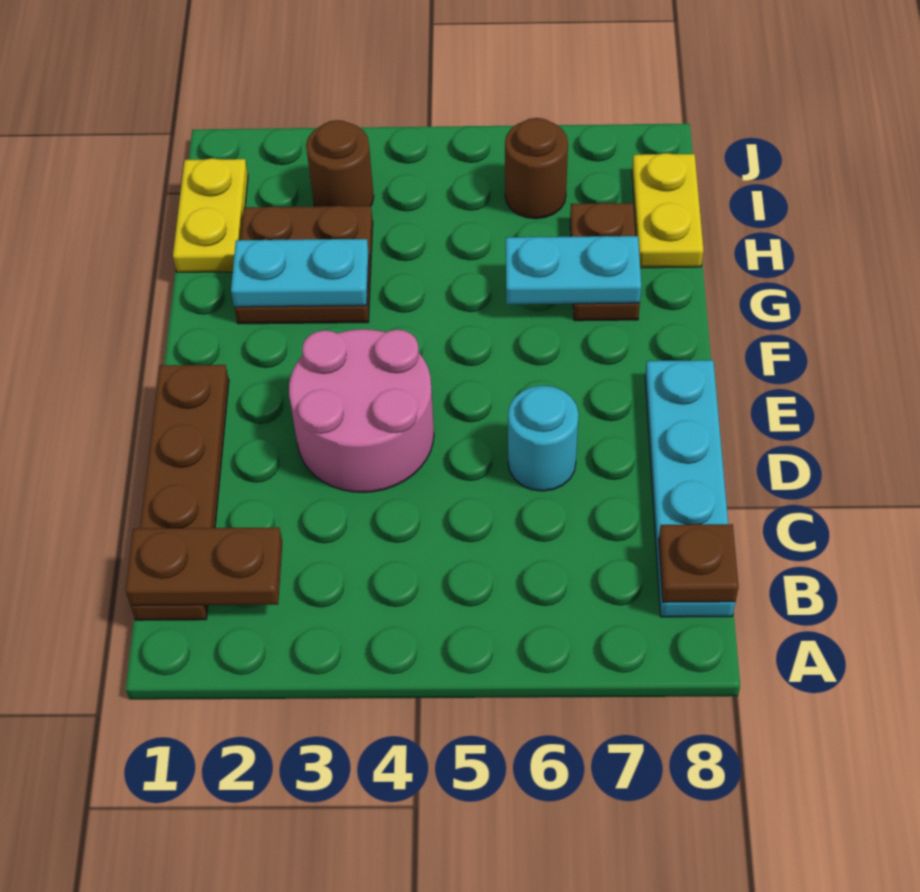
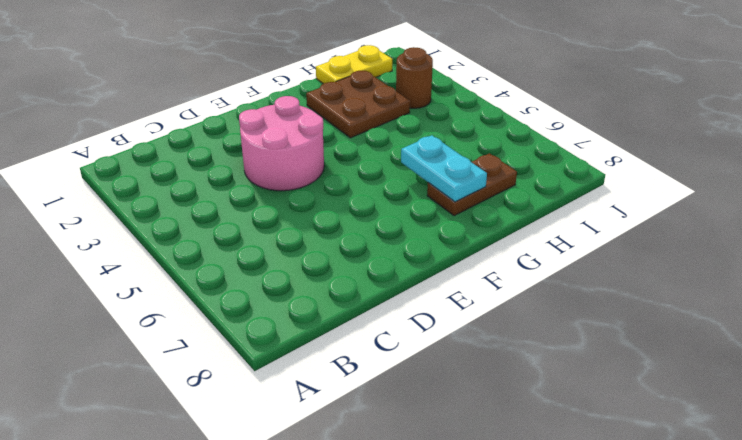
none -> brown plate B1:E1 level 1
none -> cyan plate B8:E8 level 1
none -> cyan round brick D6 level 1

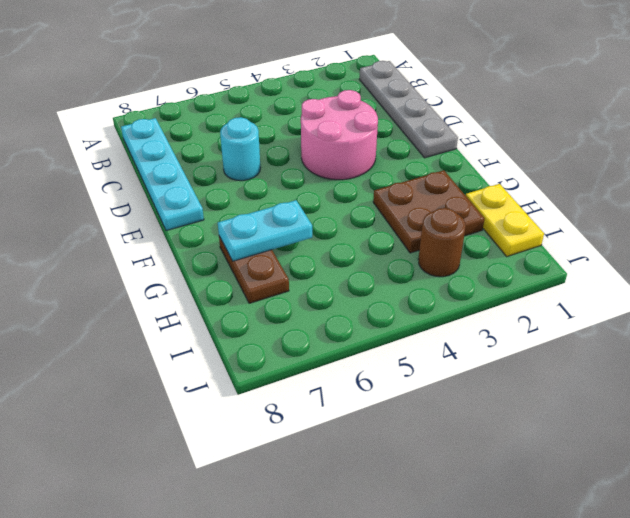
grey plate B1:E1 level 1 -> brown plate B1:E1 level 1
none -> yellow plate H8:I8 level 1
none -> brown round brick I6 level 1
none -> brown plate B1:B2 level 2

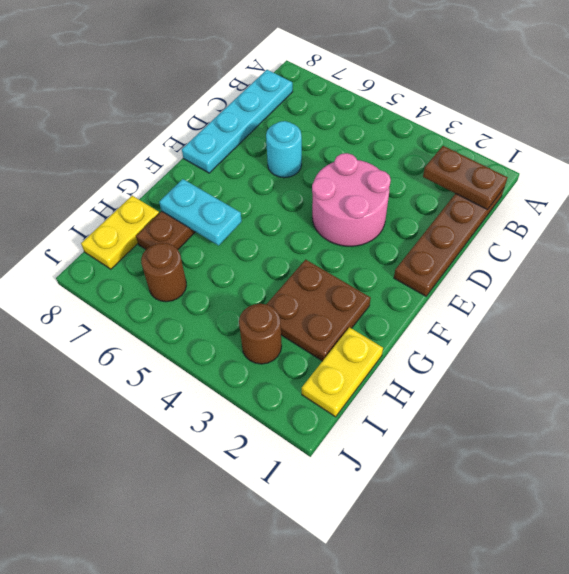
none -> brown plate B8 level 2
none -> cyan plate G2:G3 level 2

